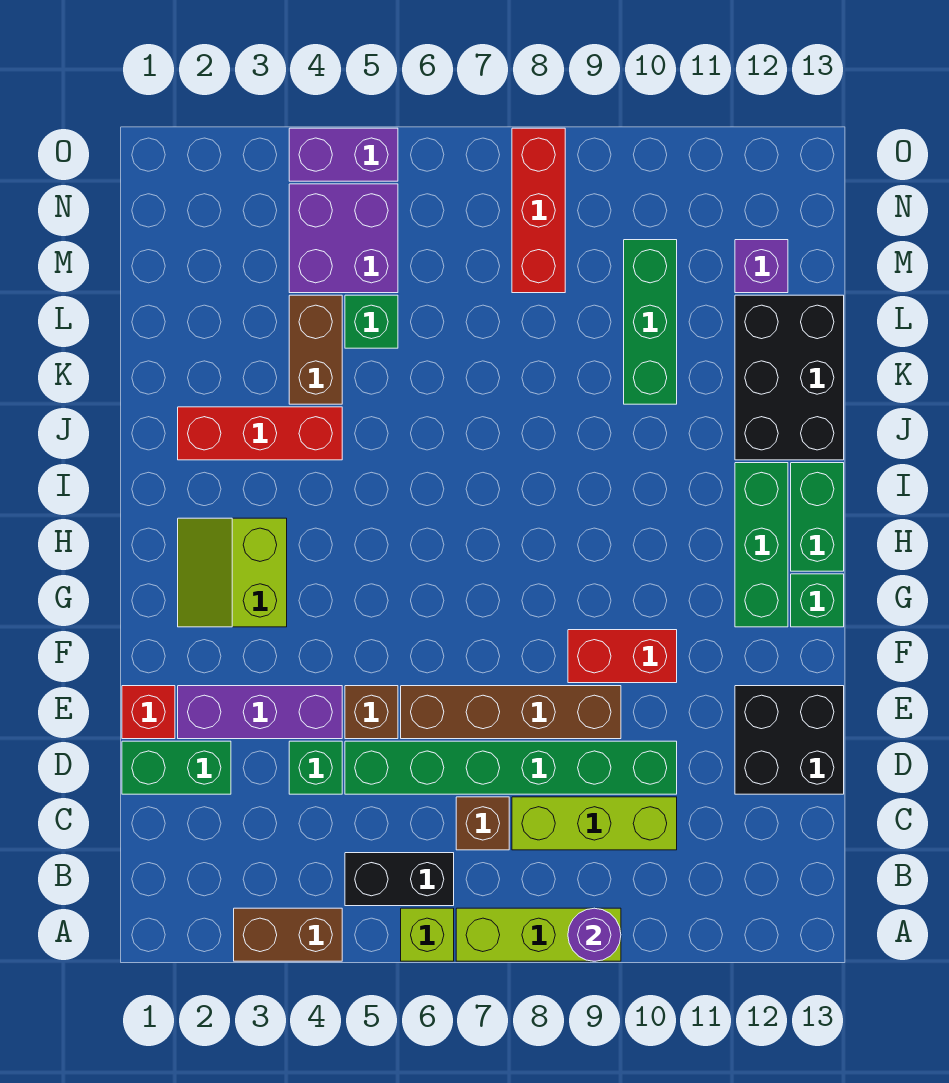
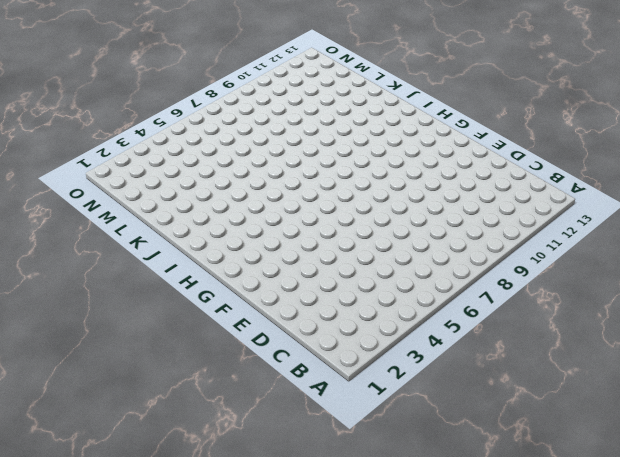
none -> brown brick A3:A4 level 1
none -> lime brick A6 level 1
none -> lime brick A7:A9 level 1

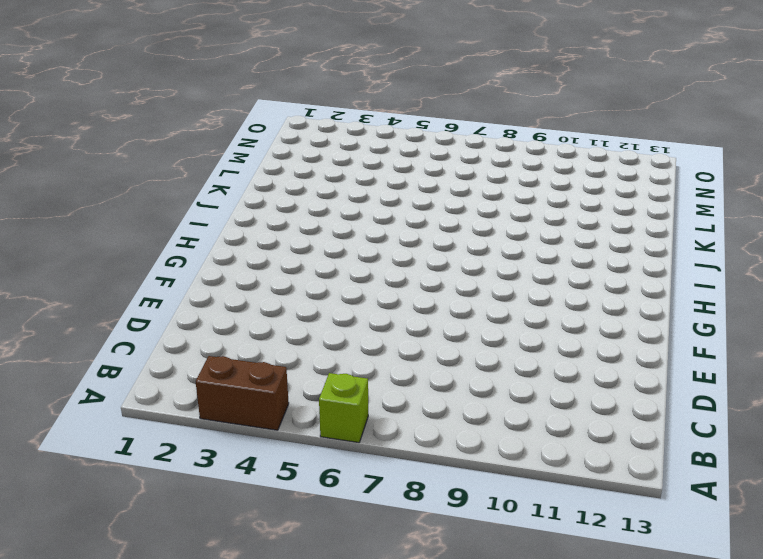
none -> lime brick A7:A9 level 1
none -> black brick B5:B6 level 1
none -> brown brick C7 level 1

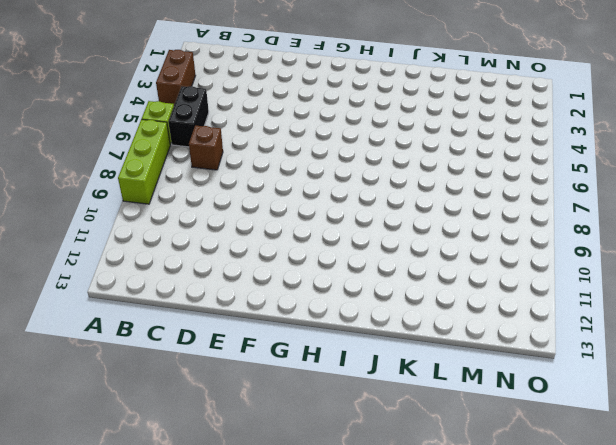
none -> lime brick C8:C10 level 1
none -> green brick D1:D2 level 1
none -> green brick D4 level 1

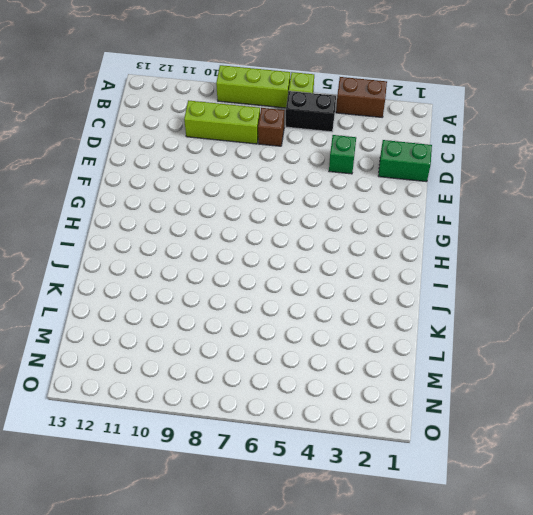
none -> green brick D5:D10 level 1
none -> black brick D12:E13 level 1
none -> red brick E1 level 1

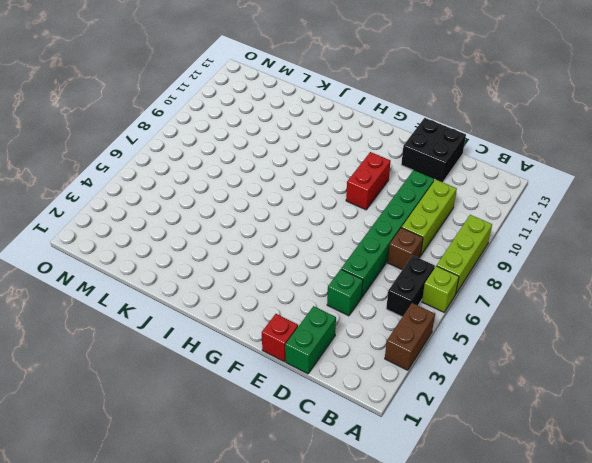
none -> purple brick E2:E4 level 1
none -> brown brick E5 level 1
none -> brown brick E6:E9 level 1

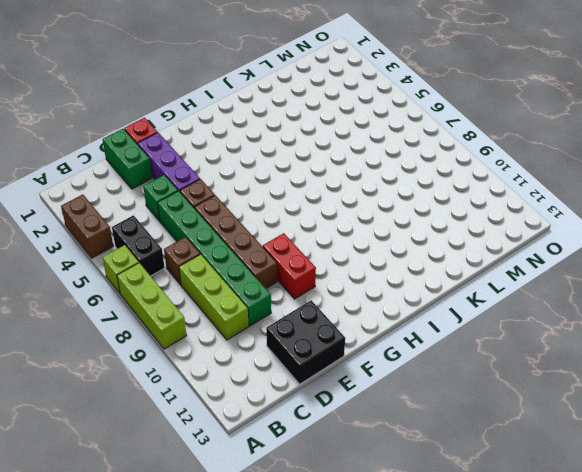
none -> lime slope G2:H3 level 1 top 3
none -> green brick G12:I12 level 1
none -> green brick G13 level 1

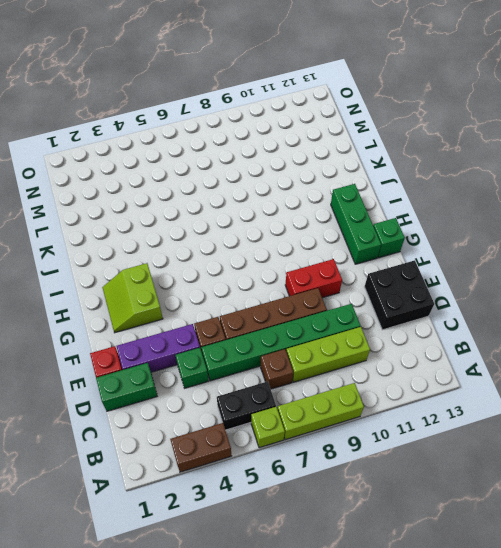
none -> green brick H13:I13 level 1
none -> red brick J2:J4 level 1
none -> black brick J12:L13 level 1

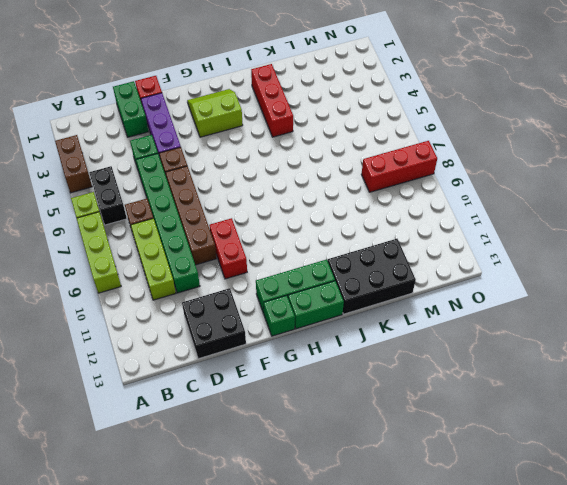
none -> brown brick K4:L4 level 1
none -> green brick K10:M10 level 1
none -> green brick L5 level 1

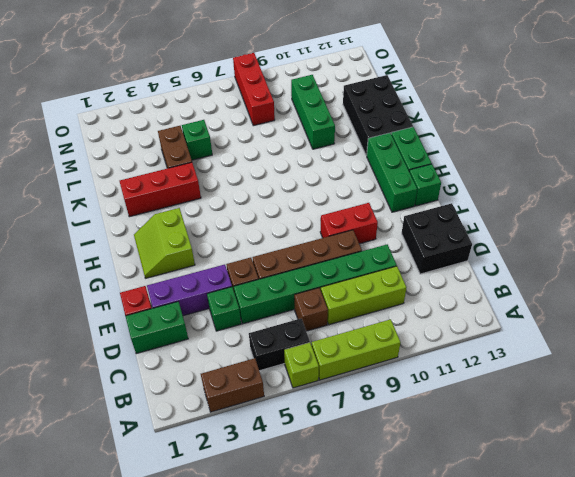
none -> purple brick M4:N5 level 1
none -> purple brick M12 level 1
none -> purple brick O4:O5 level 1

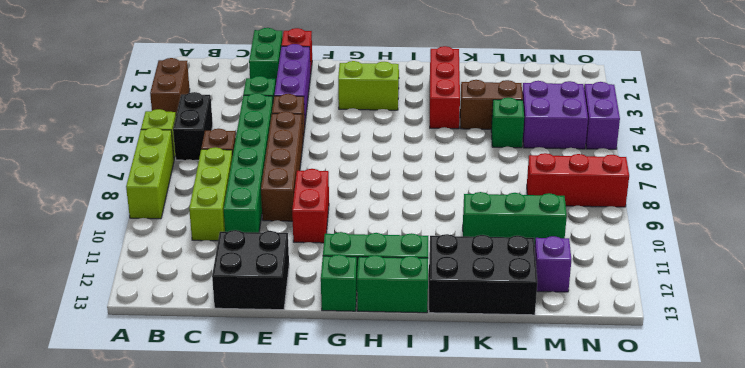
none -> purple round brick A9 level 2

